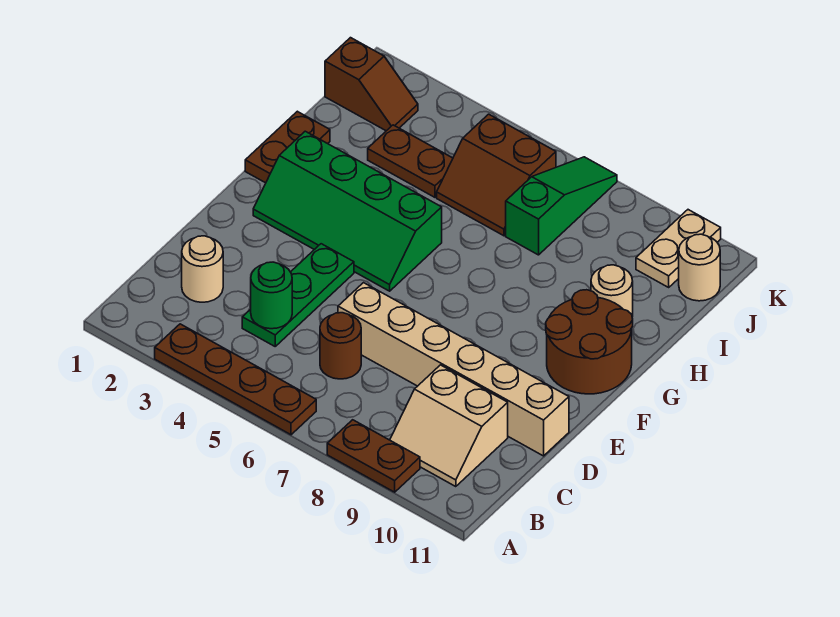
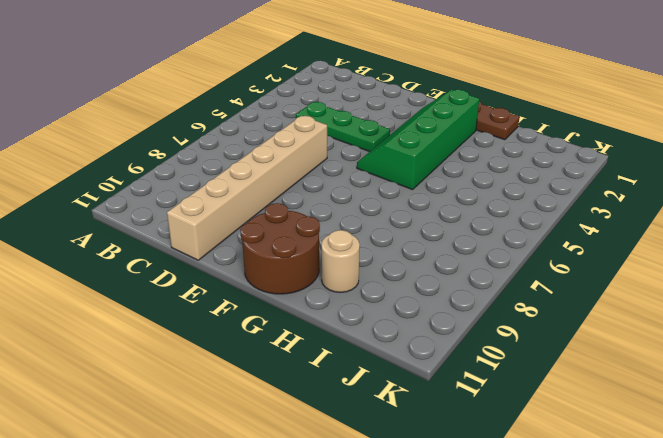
none -> brown plate A3:A6 level 1
none -> brown plate A8:A9 level 1
none -> tan slope B9:C10 level 1 top C

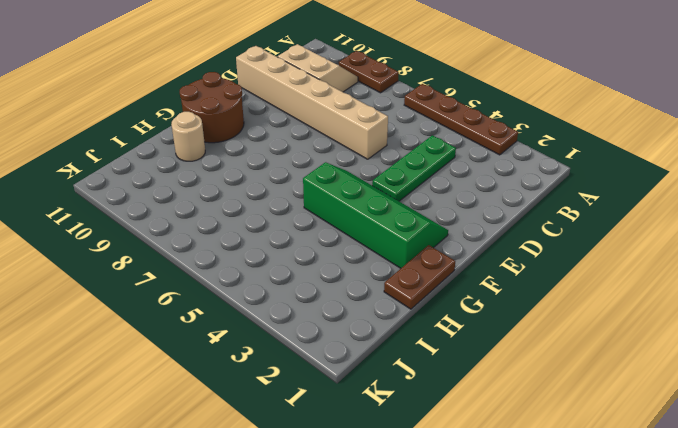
none -> tan round brick C2 level 1
none -> brown round brick C6 level 1
none -> brown plate I3:I4 level 1

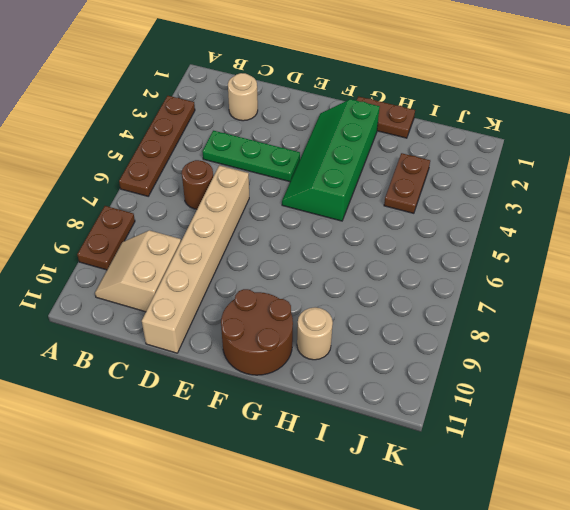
none -> brown slope I5:J6 level 1 top J
none -> green slope I7:K7 level 1 top I
none -> brown slope J1:J2 level 1 top 1

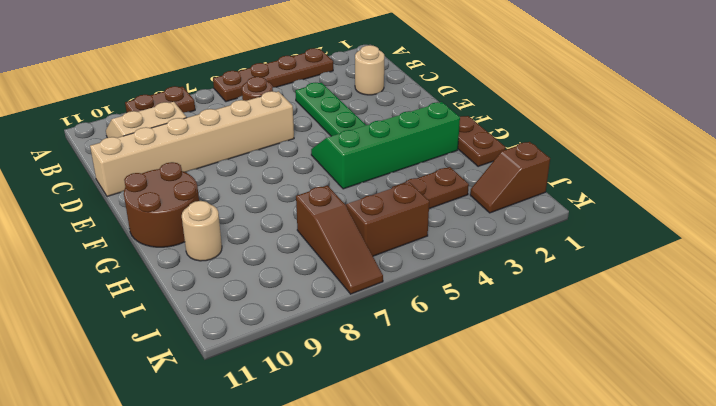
brown slope I7:K7 level 1 top I -> green slope I7:K7 level 1 top I
none -> tan plate J10:K10 level 1
none -> tan round brick J11 level 1
none -> green round brick C4 level 2

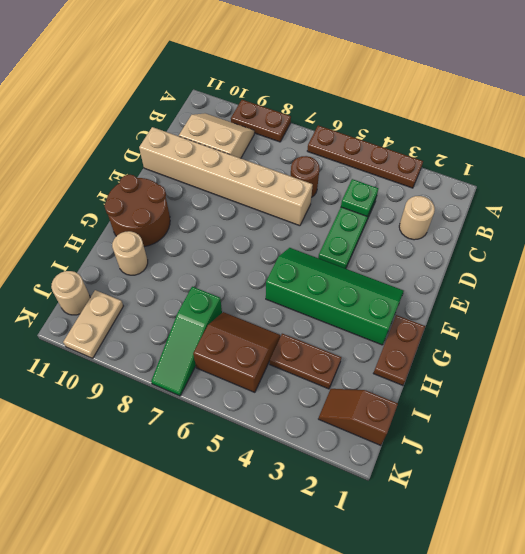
green plate C4 level 2 -> green round brick C4 level 2

